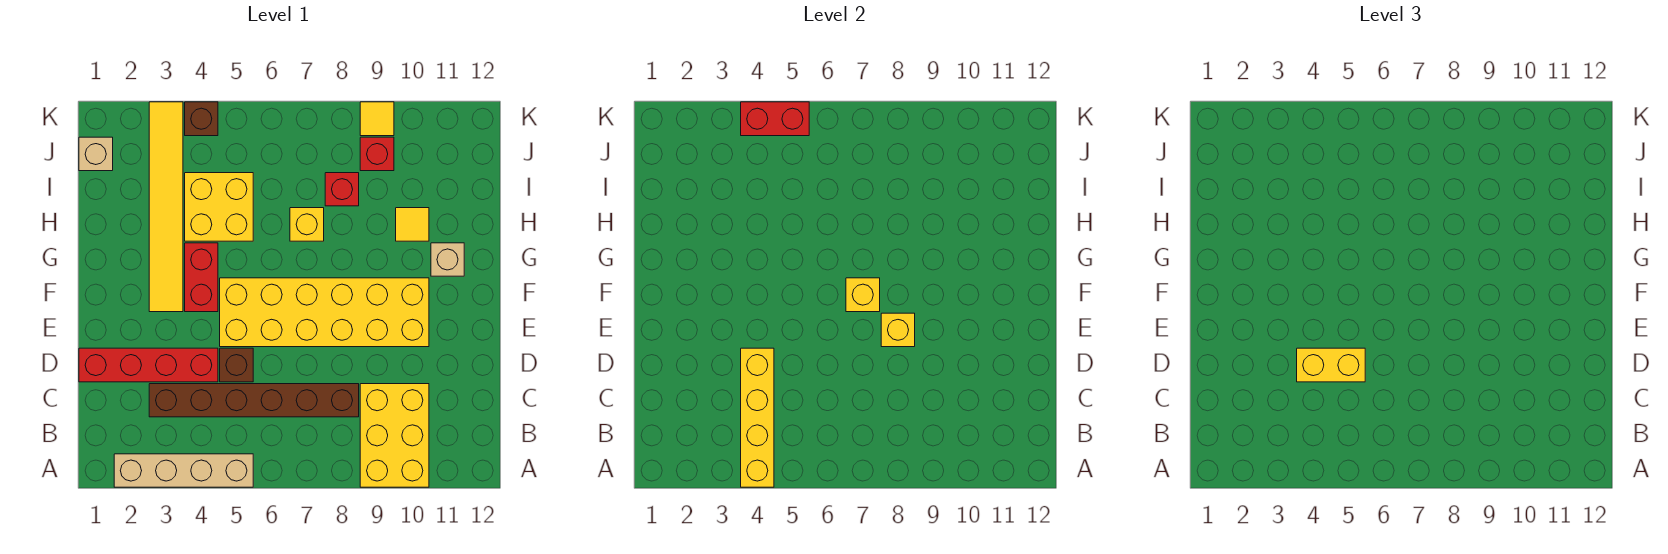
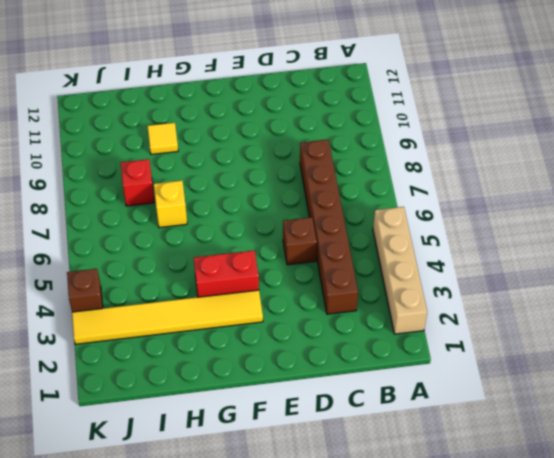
none -> yellow brick A9:C10 level 1
none -> red brick D1:D4 level 1
none -> yellow brick E5:F10 level 1

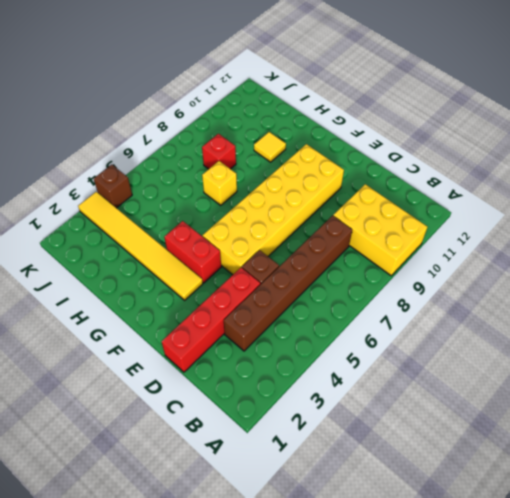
none -> tan brick A2:A5 level 1
none -> tan brick G11 level 1
none -> yellow brick H4:I5 level 1

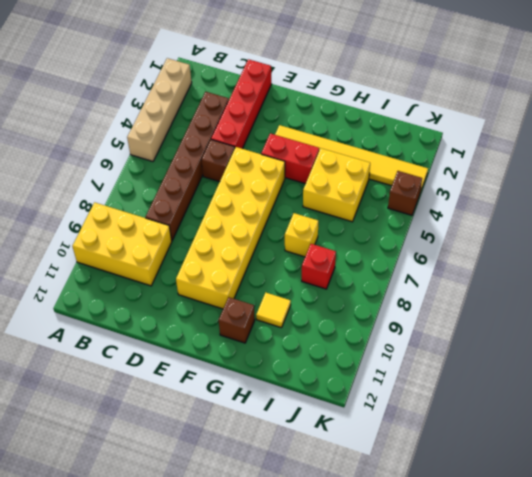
brown brick G11 level 1 -> tan brick G11 level 1
none -> tan brick J1 level 1
none -> red brick J9 level 1
none -> yellow tile K9 level 1

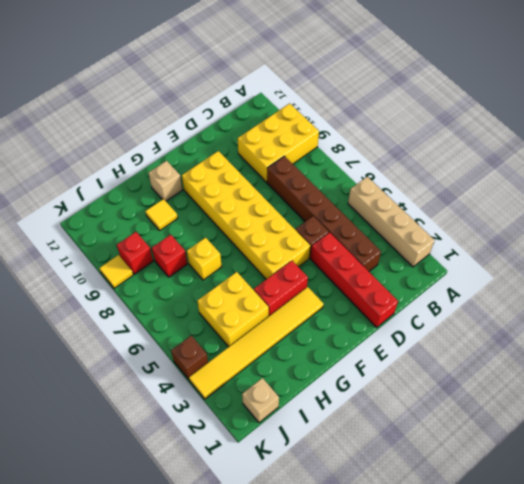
none -> yellow brick A4:D4 level 2
none -> yellow brick E8 level 2
none -> yellow brick F7 level 2

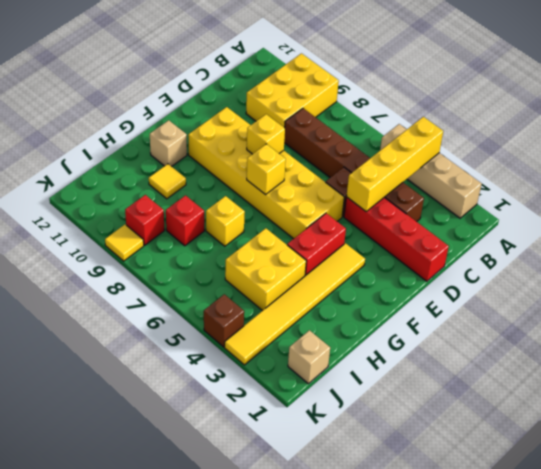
none -> red brick K4:K5 level 2
none -> yellow brick D4:D5 level 3

